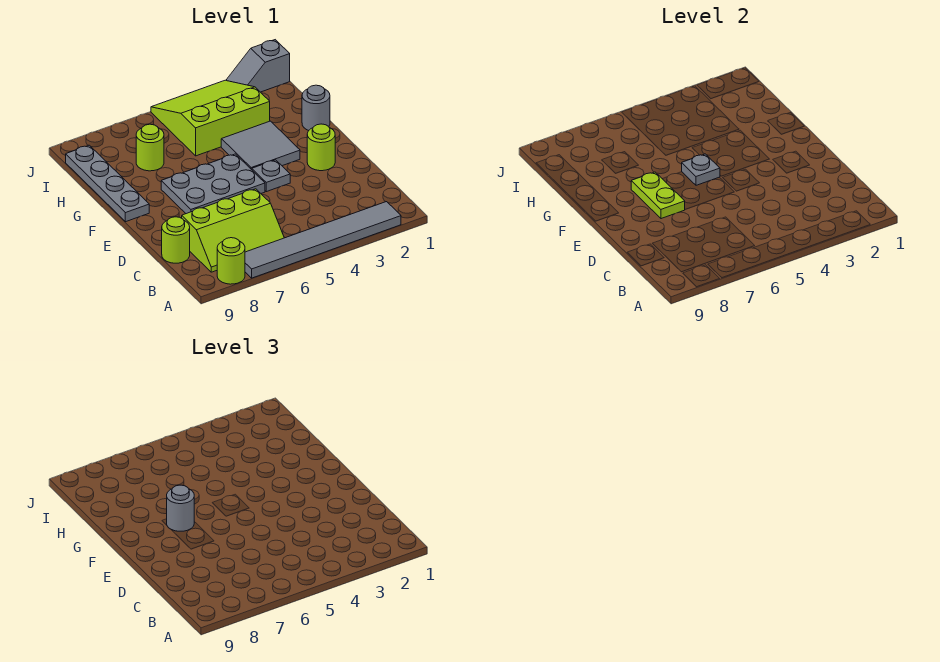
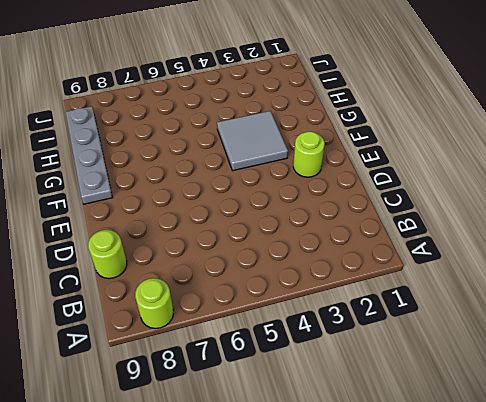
none -> grey tile A2:A7 level 1
none -> lime slope B6:C8 level 1 top C
none -> grey plate E4 level 1

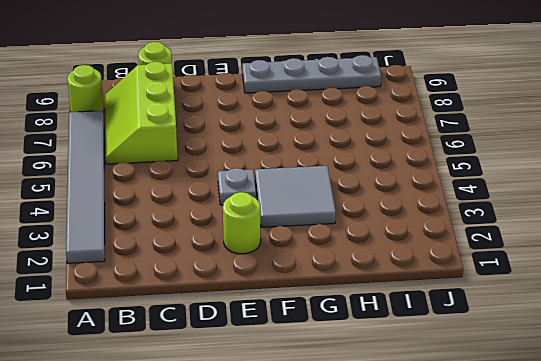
none -> grey plate E5:F7 level 1
none -> grey round brick G1 level 1
none -> lime slope H3:J5 level 1 top H

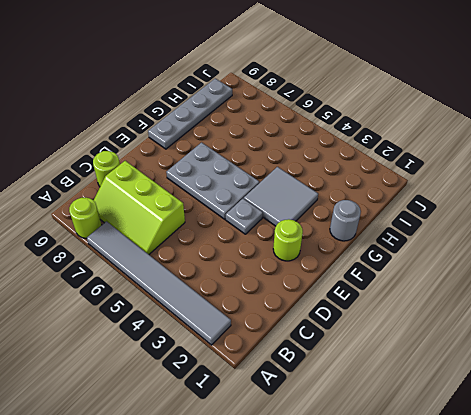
none -> lime slope H3:J5 level 1 top H
none -> lime round brick H7 level 1
none -> grey slope J1:J2 level 1 top 1

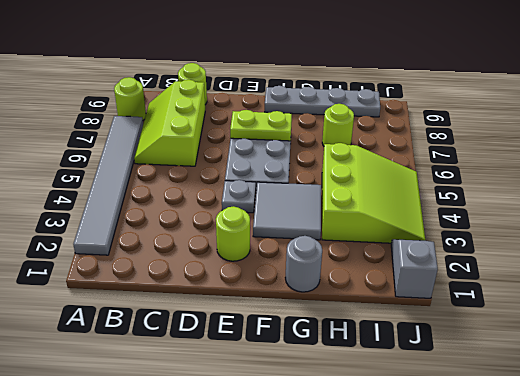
none -> grey plate F5 level 2
none -> grey round brick F7 level 3

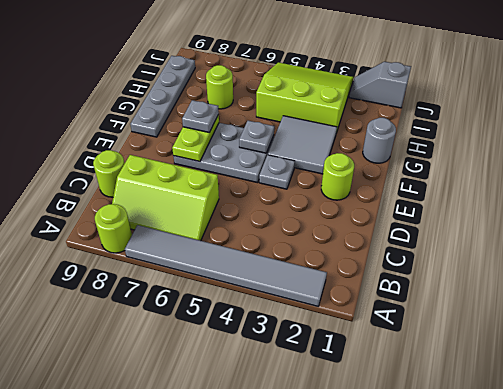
grey plate F7 level 3 -> grey round brick F7 level 3

